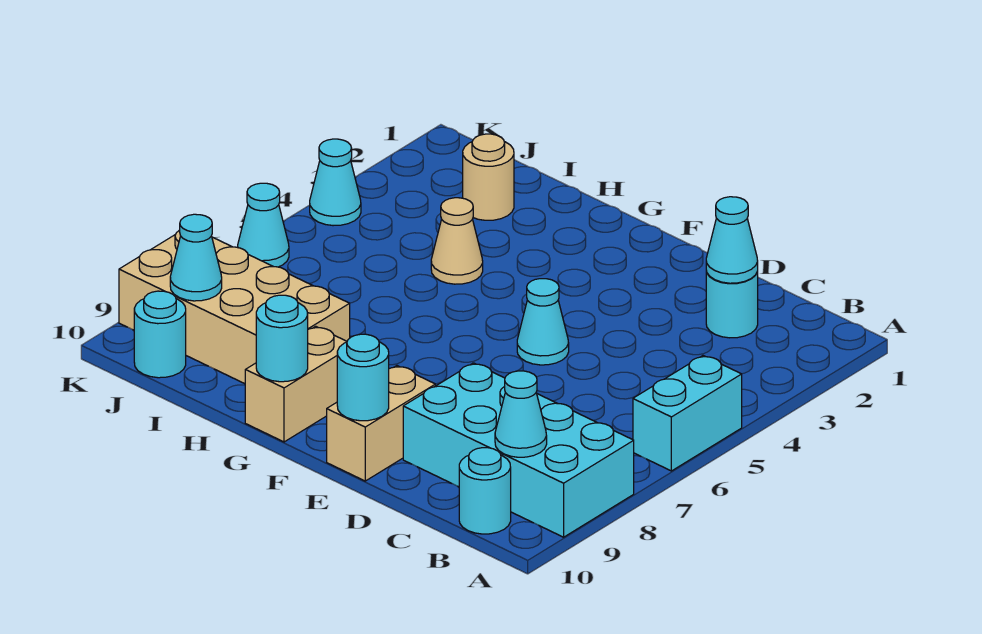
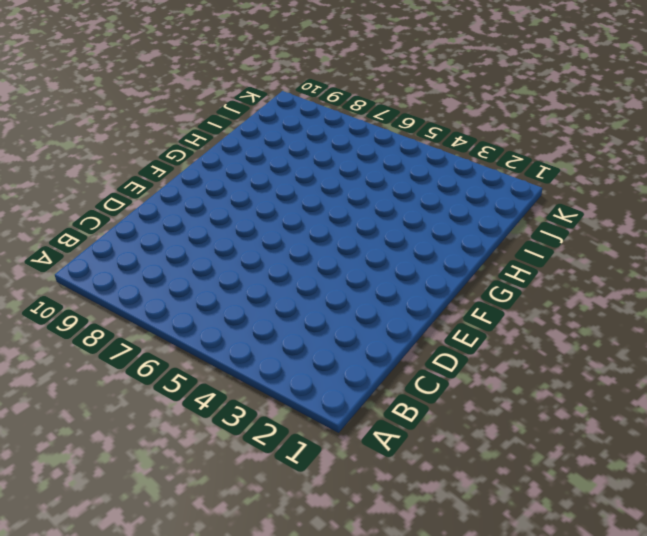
none -> cyan brick A5:A6 level 1
none -> cyan brick A8:D9 level 1
none -> cyan round brick B10 level 1

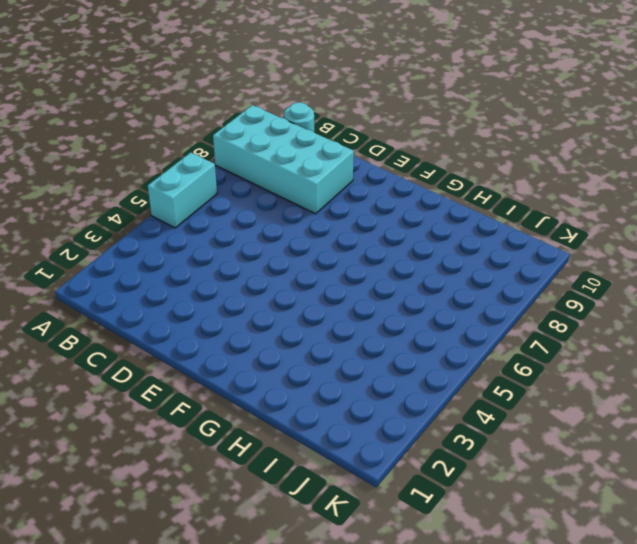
none -> cyan round brick C2 level 1
none -> cyan cone E5 level 1
none -> tan brick E9:E10 level 1

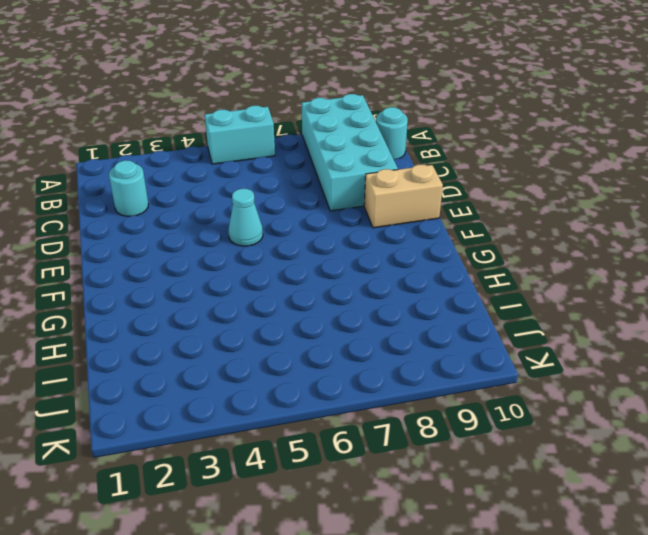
none -> tan brick G9:G10 level 1
none -> tan cone H4 level 1
none -> tan brick H8:K9 level 1

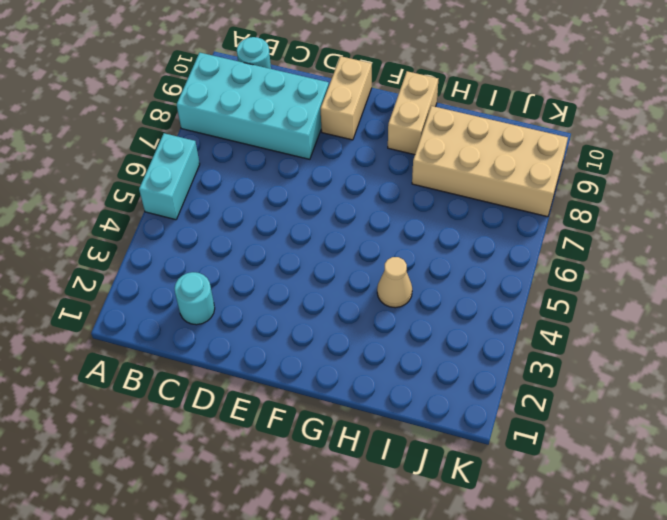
none -> cyan cone E5 level 1
none -> tan round brick I2 level 1
none -> cyan round brick J10 level 1

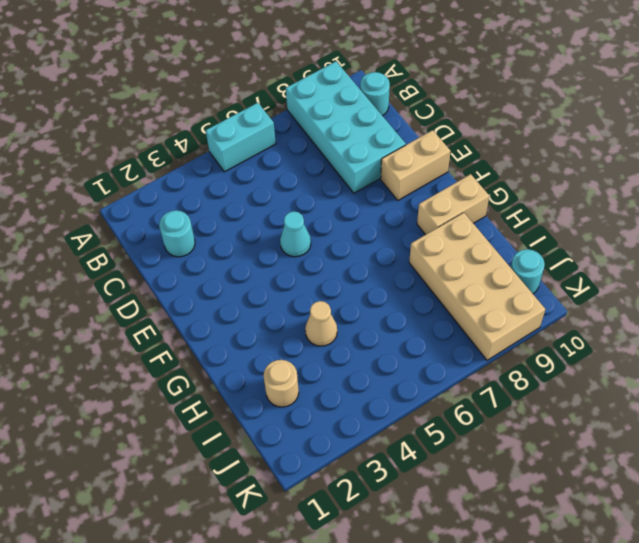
none -> cyan cone K4 level 1
none -> cyan cone K6 level 1
none -> cyan cone B9 level 2

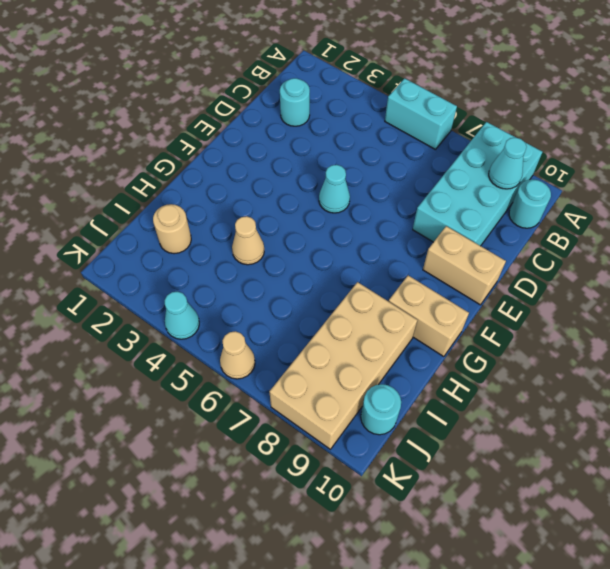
tan cone K6 level 1 -> cyan cone K6 level 1
none -> cyan cone C2 level 2
none -> cyan round brick E10 level 2
none -> cyan round brick G10 level 2

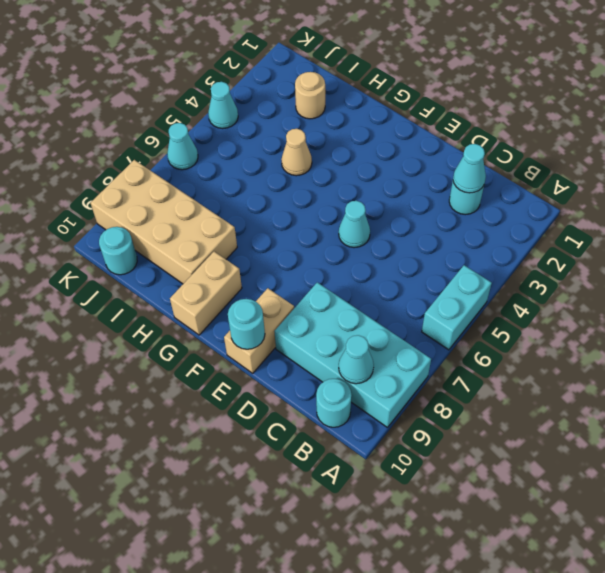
none -> cyan round brick G10 level 2
none -> cyan cone J9 level 2

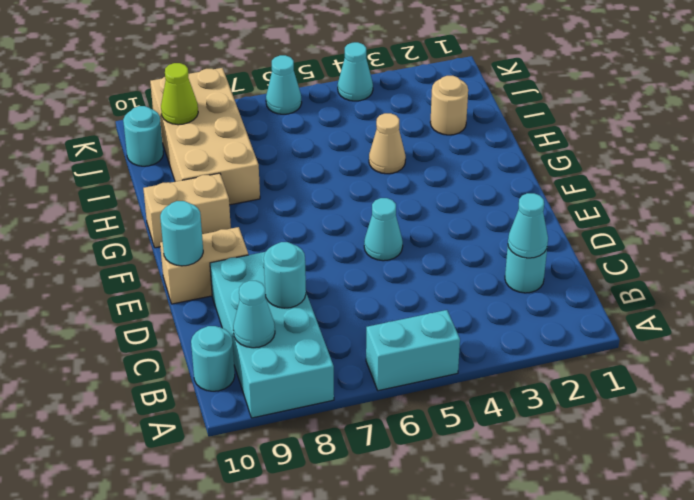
cyan round brick C8 level 2 -> cyan round brick G10 level 2
lime cone J9 level 2 -> cyan cone J9 level 2

